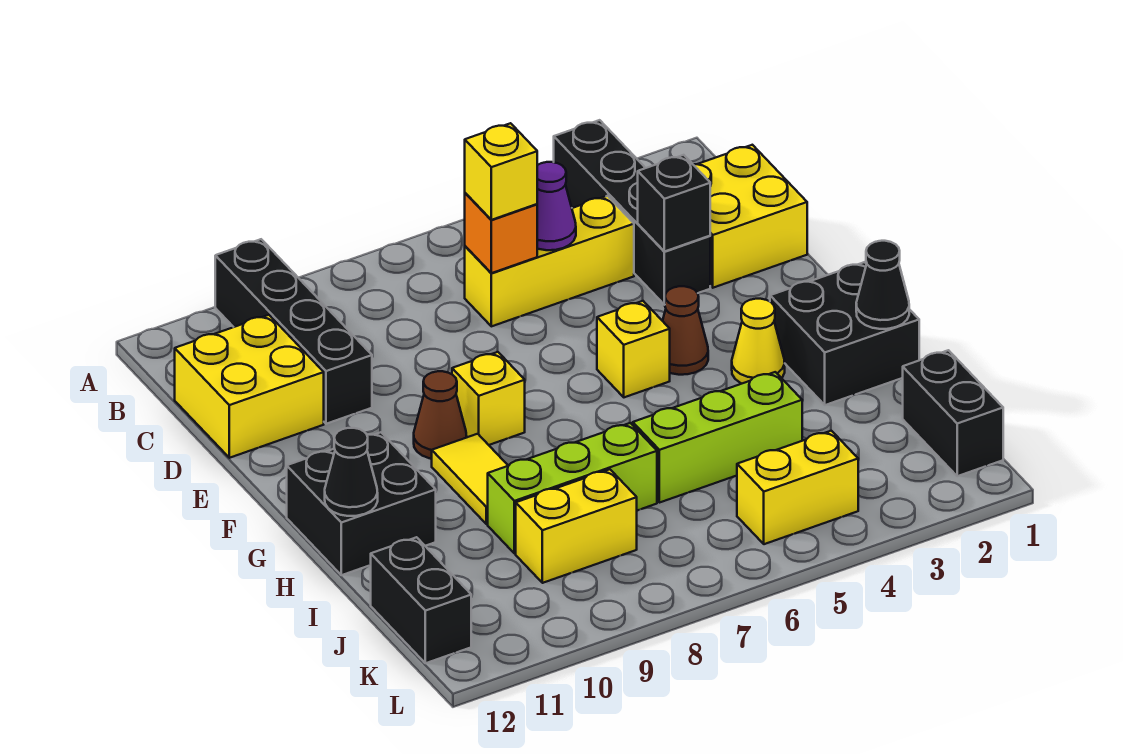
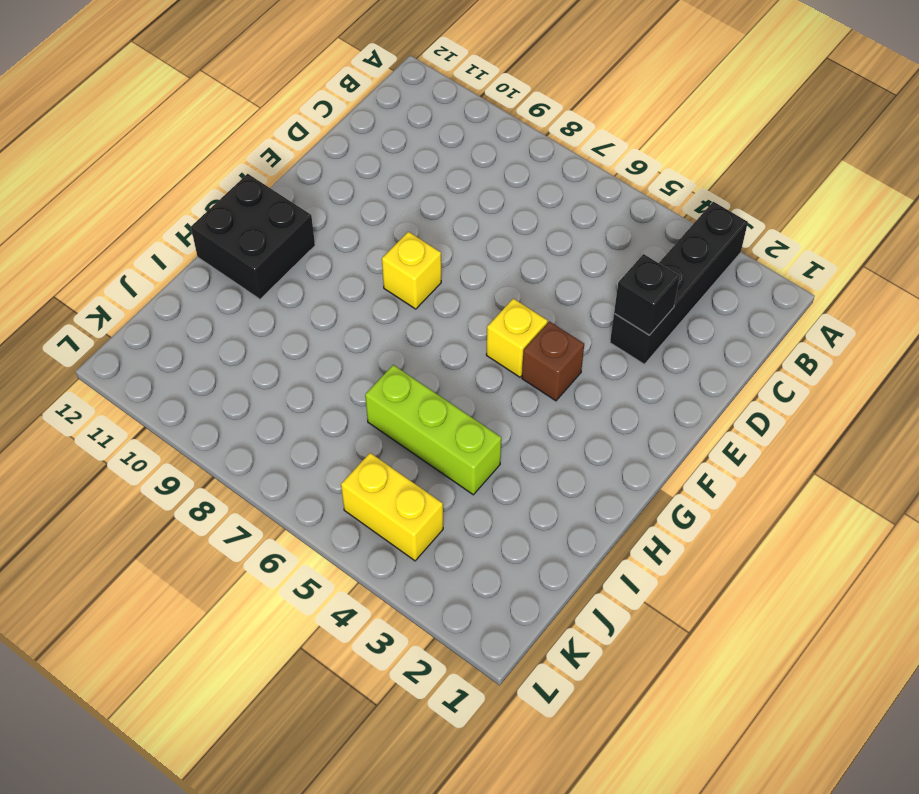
brown brick F4 level 1 -> brown cone F4 level 1
none -> black brick A10:D10 level 1
none -> yellow brick C1:D2 level 1
none -> yellow brick C4:C6 level 1

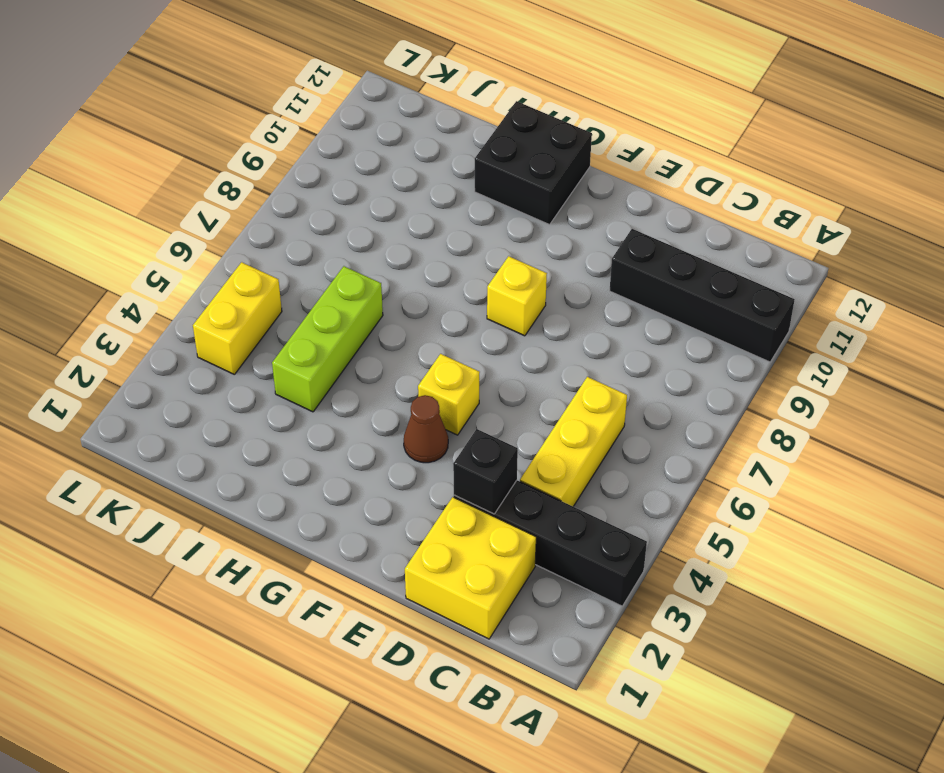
none -> yellow brick C11:D12 level 1
none -> brown cone F9 level 1
none -> black brick G1:H2 level 1

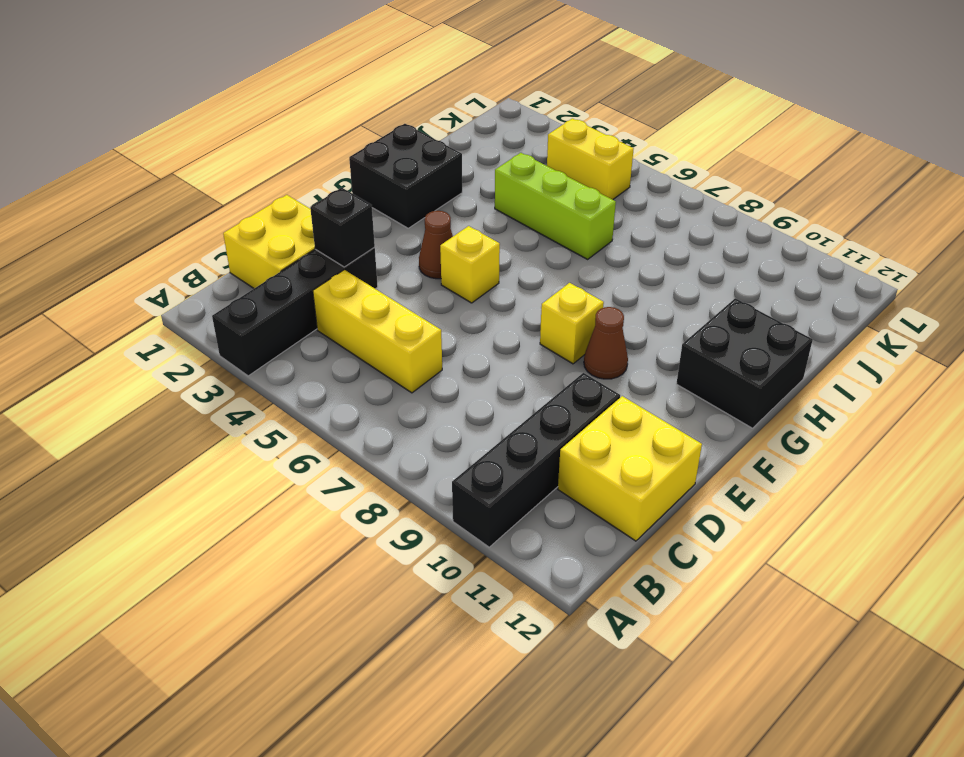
none -> yellow cone G3 level 1
none -> yellow tile G9:H9 level 1
none -> lime brick I7:I9 level 1

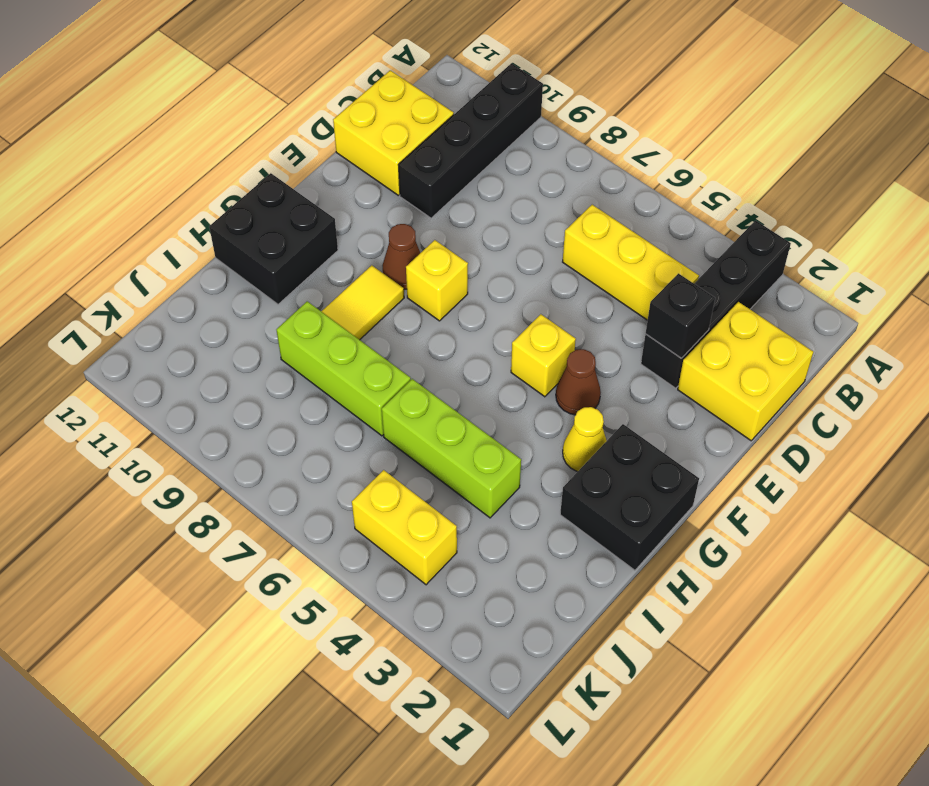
none -> black brick J1:K1 level 1
none -> yellow brick J8:J9 level 1
none -> black brick J12:K12 level 1

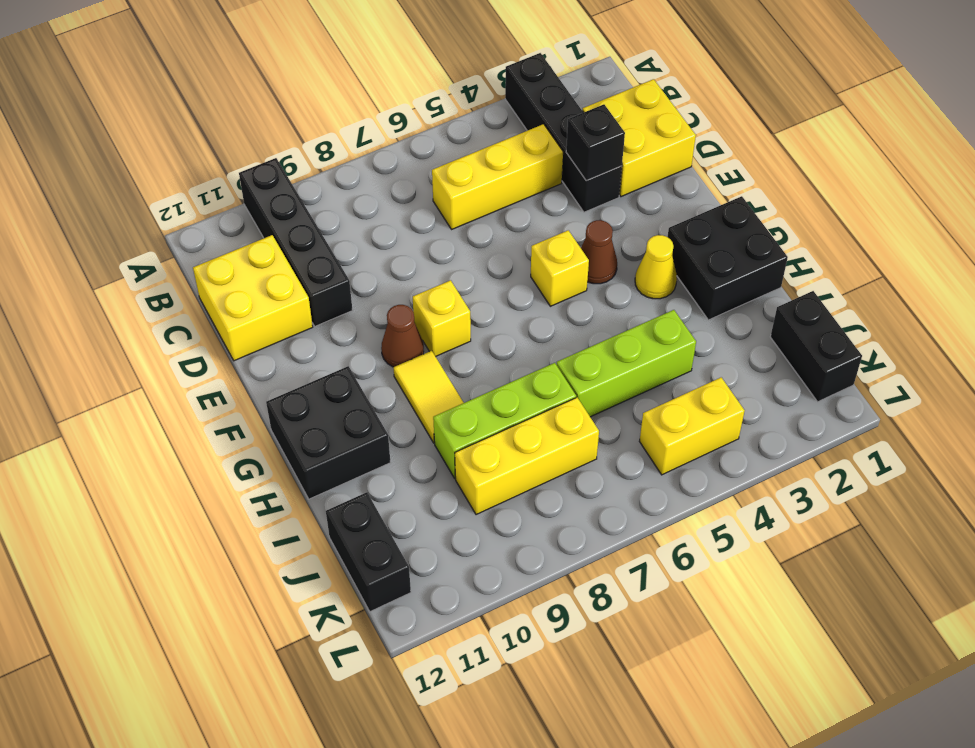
yellow brick J7:J9 level 1 -> yellow brick J8:J9 level 1
none -> purple cone C5 level 2
none -> orange brick C6 level 2
none -> black cone H1 level 2

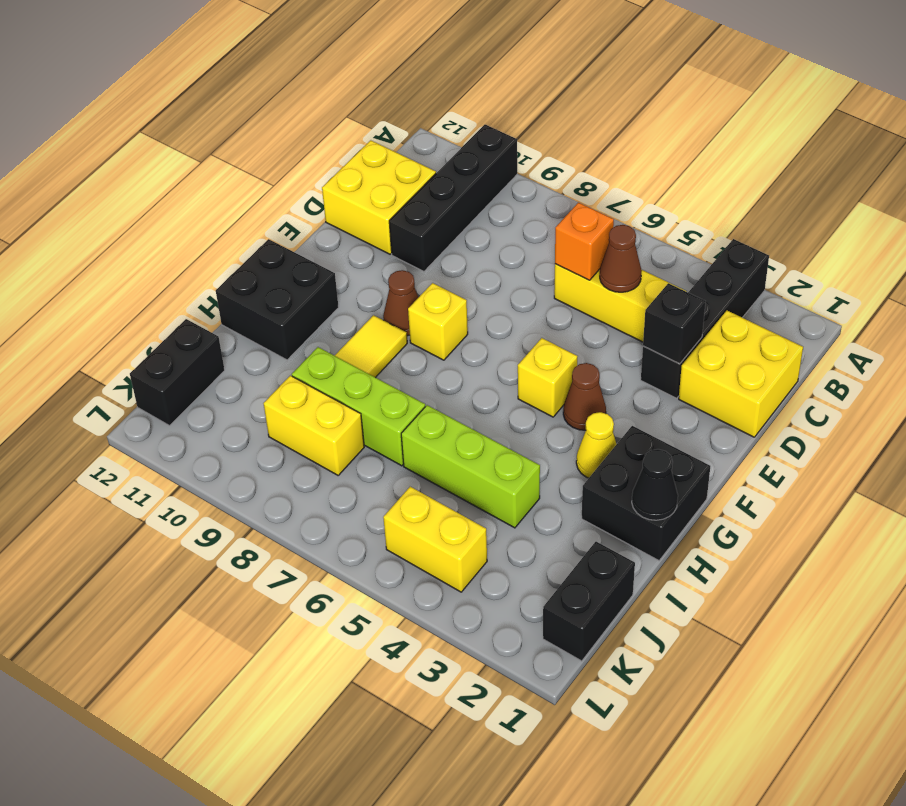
brown cone C5 level 2 -> purple cone C5 level 2
none -> black cone H12 level 2
none -> yellow brick C6 level 3

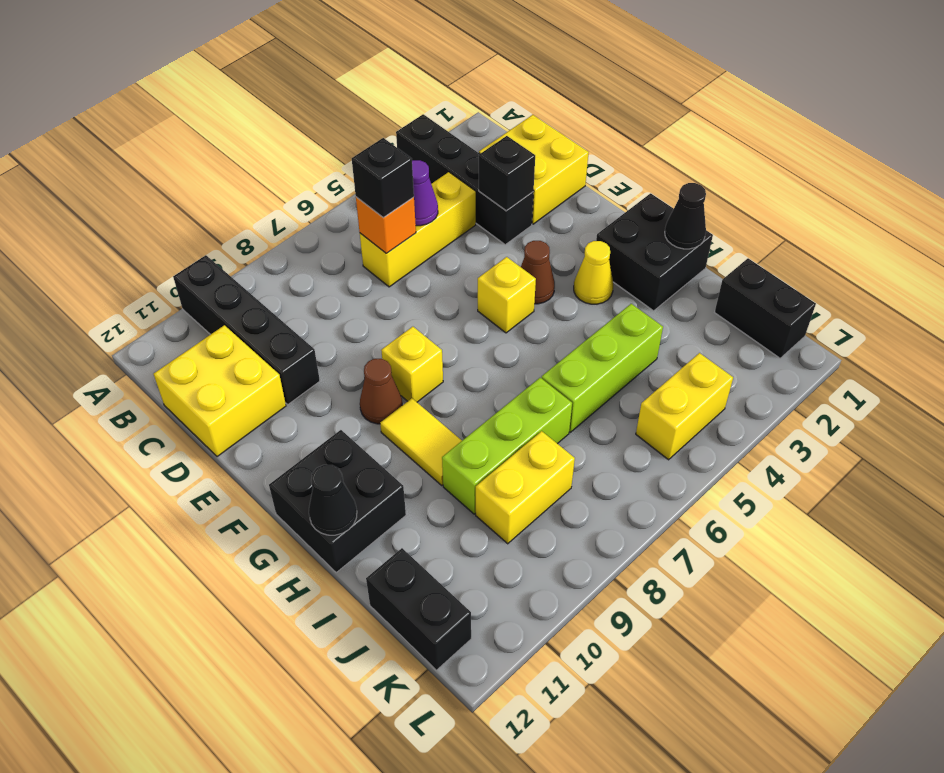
black brick C6 level 3 -> yellow brick C6 level 3

